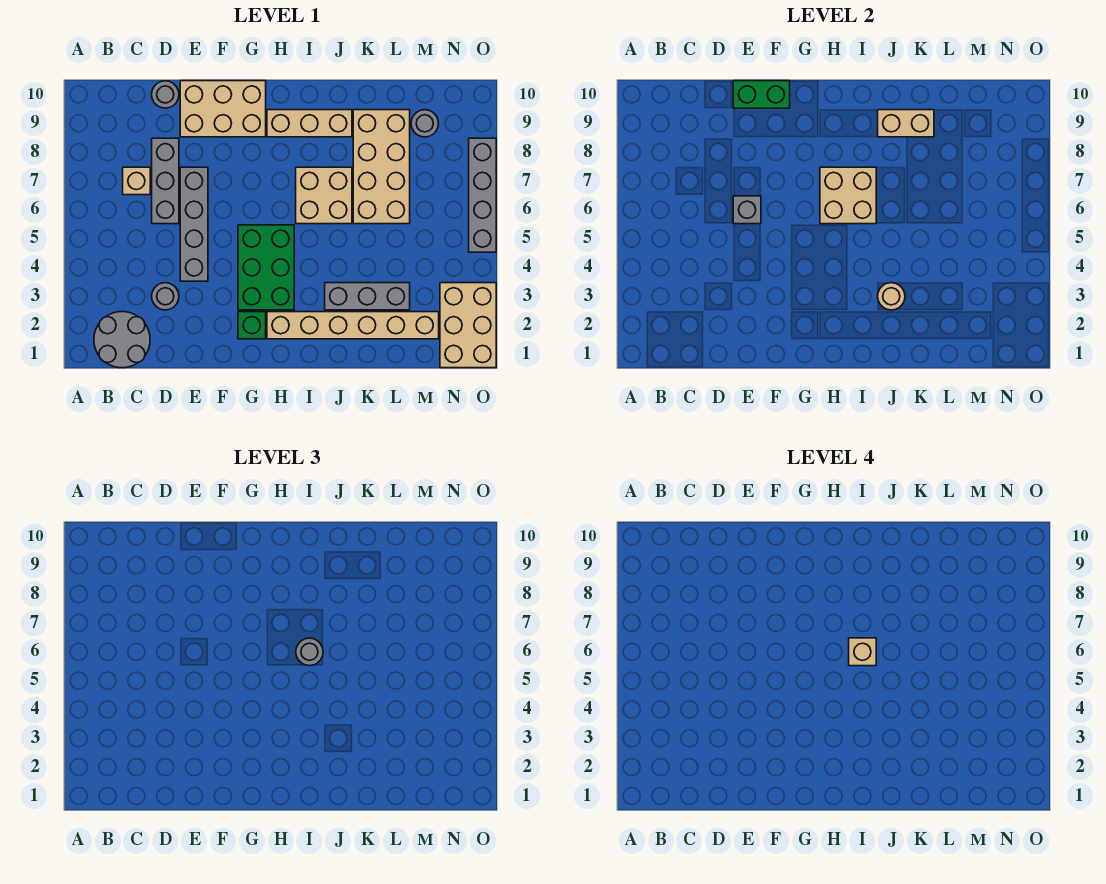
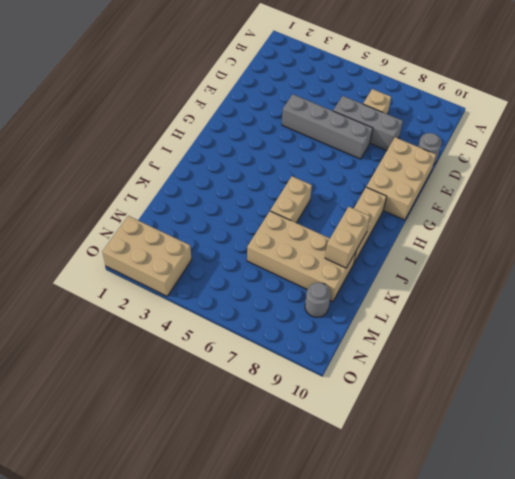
tan brick I6:J6 level 1 -> tan brick I6:J7 level 1
none -> grey round brick B1:C2 level 1
none -> grey round brick D3 level 1
none -> green brick G2 level 1

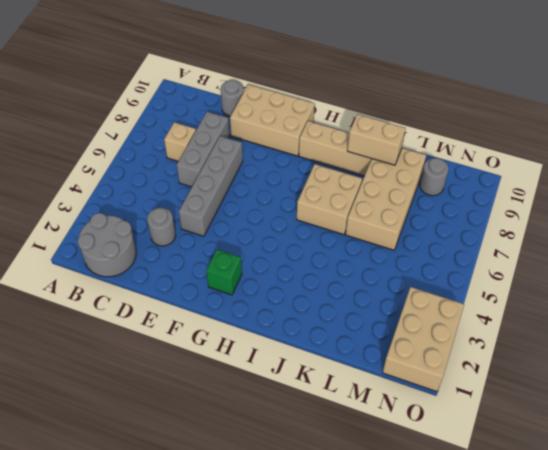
none -> green brick G3:H5 level 1
none -> tan brick H2:M2 level 1
none -> grey brick J3:L3 level 1

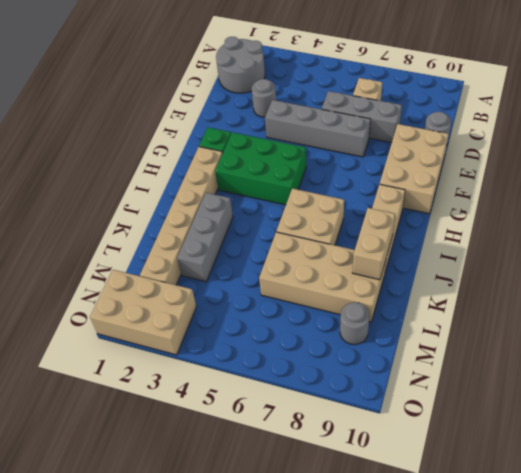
none -> grey brick O5:O8 level 1
none -> grey brick E6 level 2
none -> green brick E10:F10 level 2

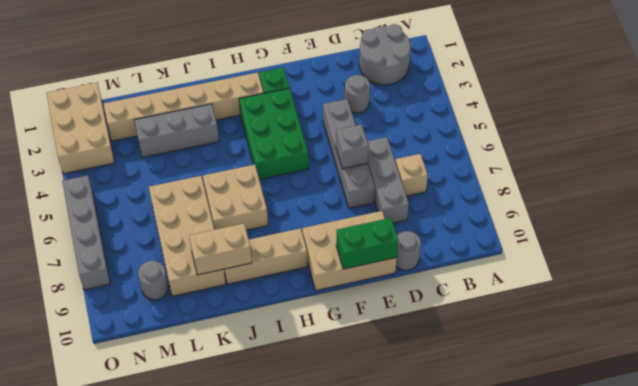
none -> tan brick H6:I7 level 2
none -> tan round brick J3 level 2
none -> grey round brick I6 level 3

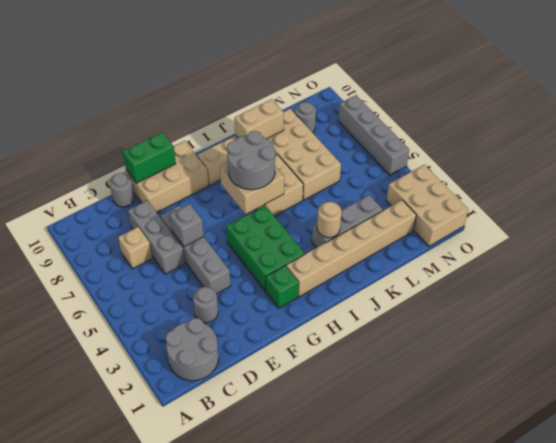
grey round brick H6:I7 level 3 -> grey round brick I6 level 3
none -> tan brick I6 level 4

